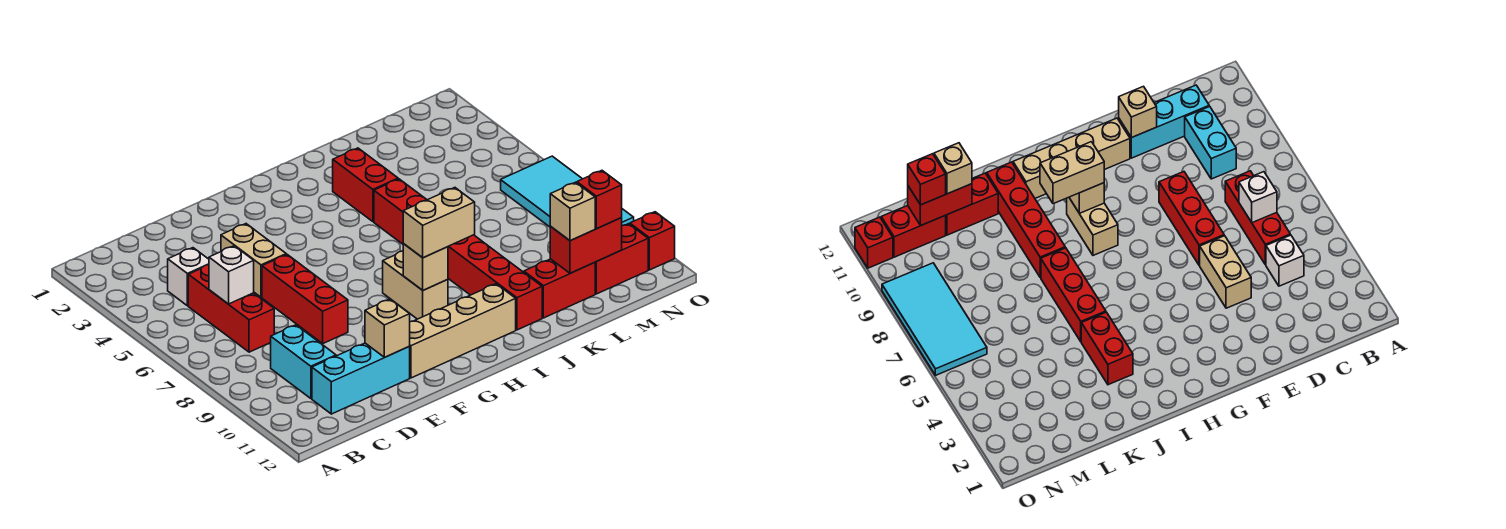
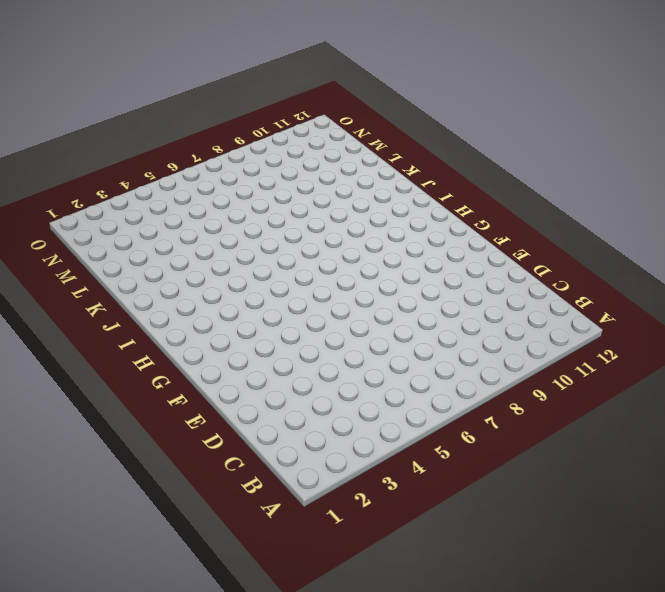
none -> white brick C4 level 1
none -> red brick C5:C7 level 1
none -> cyan brick C9:C10 level 1

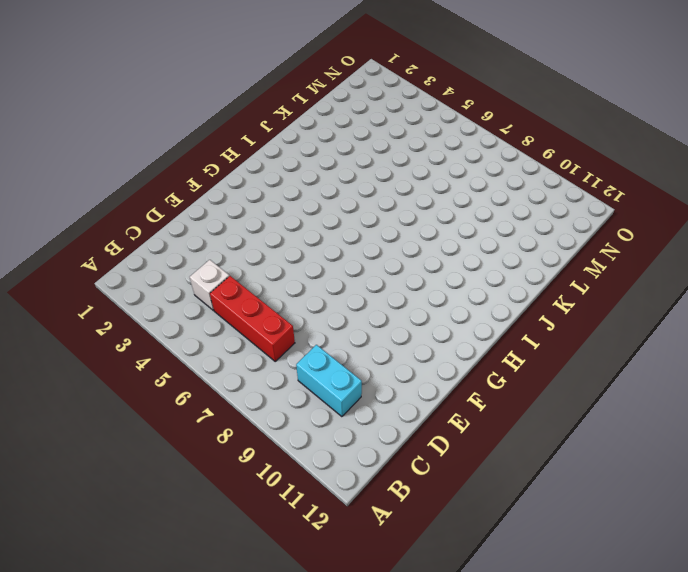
none -> cyan brick C11:E11 level 1
none -> tan brick E4:E5 level 1
none -> red brick E6:E8 level 1

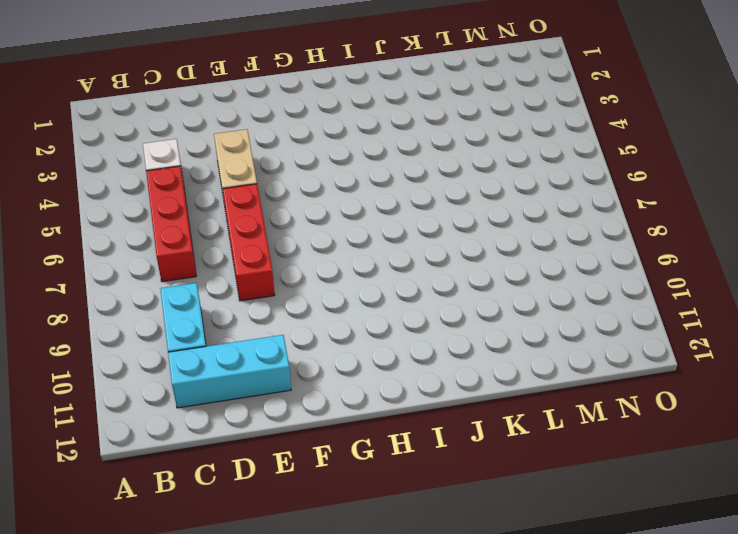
none -> tan brick F11:I11 level 1
none -> tan brick H8:H9 level 1
none -> red brick J3:J4 level 1

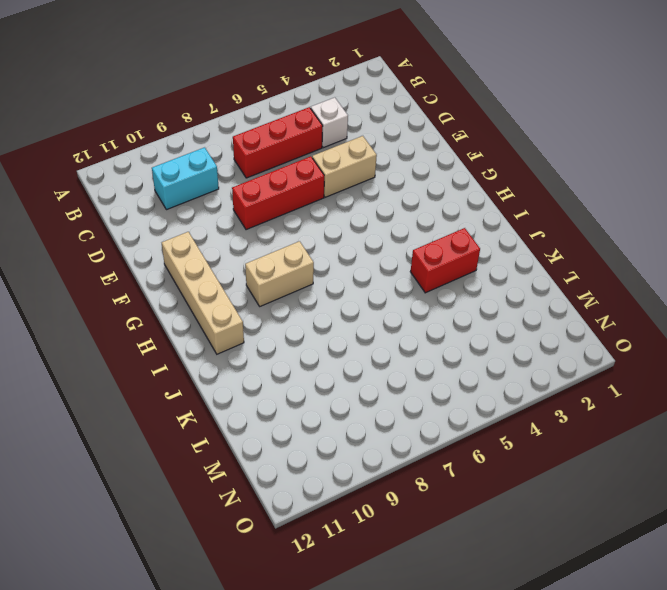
none -> cyan brick C11:E11 level 1
none -> red brick J5:J7 level 1
none -> red brick J8:J11 level 1

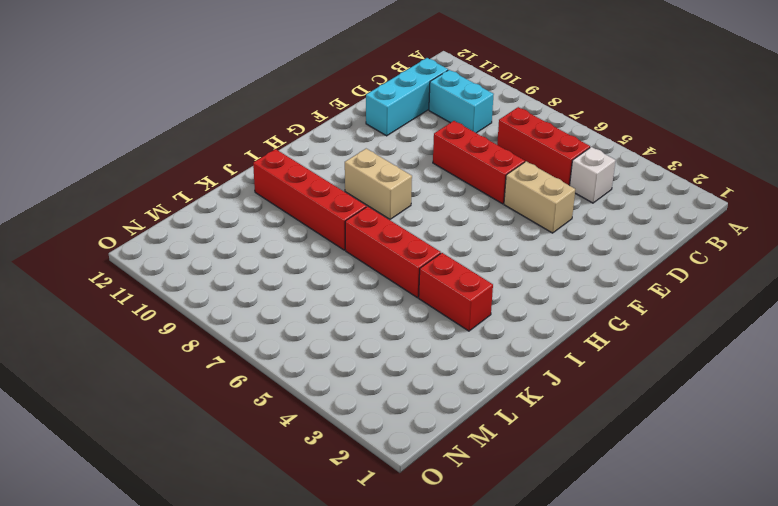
none -> tan brick F11:I11 level 1
none -> red brick K11:L11 level 1
none -> red brick M11:N11 level 1

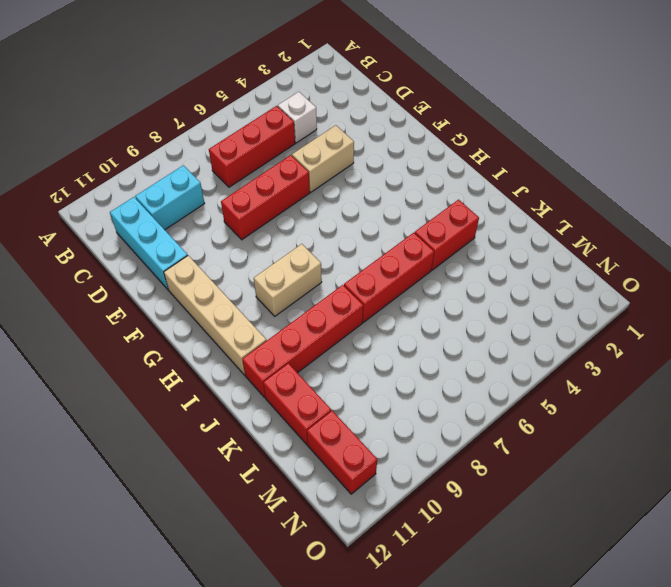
none -> cyan tile N6:O9 level 1
none -> red brick O11 level 1
none -> white brick C6 level 2

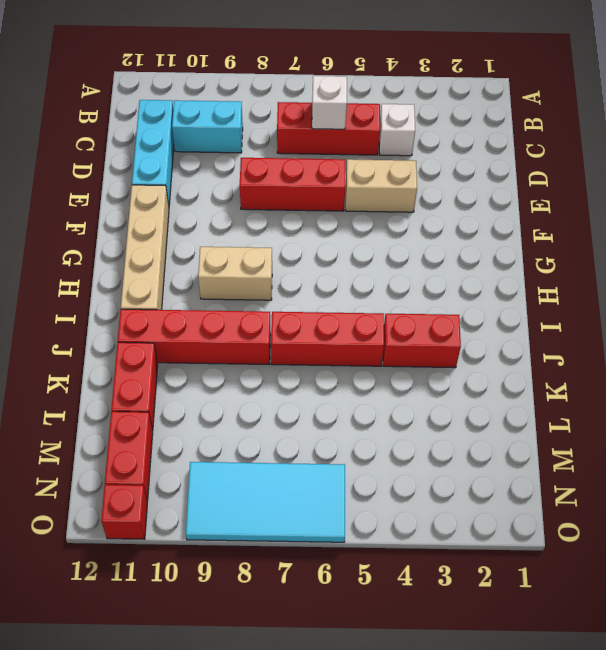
none -> tan brick E11 level 2
none -> tan brick H9 level 2
none -> red brick L11:M11 level 2

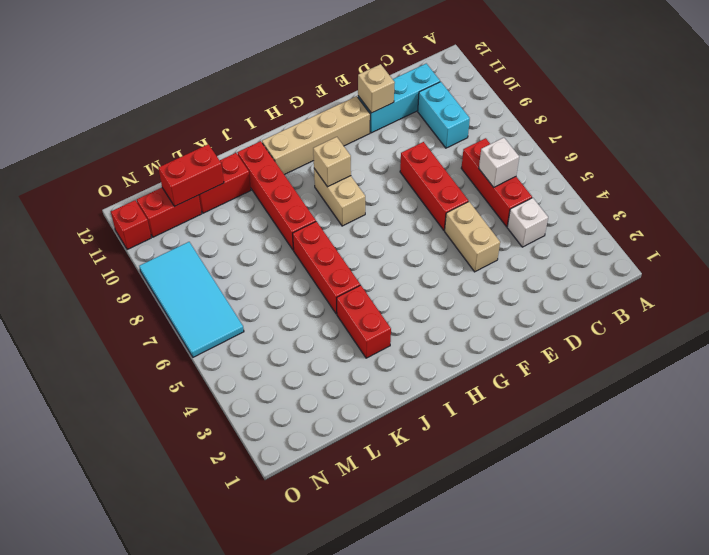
none -> tan brick H9:I9 level 3
none -> tan brick L11 level 3
none -> red brick M11 level 3

